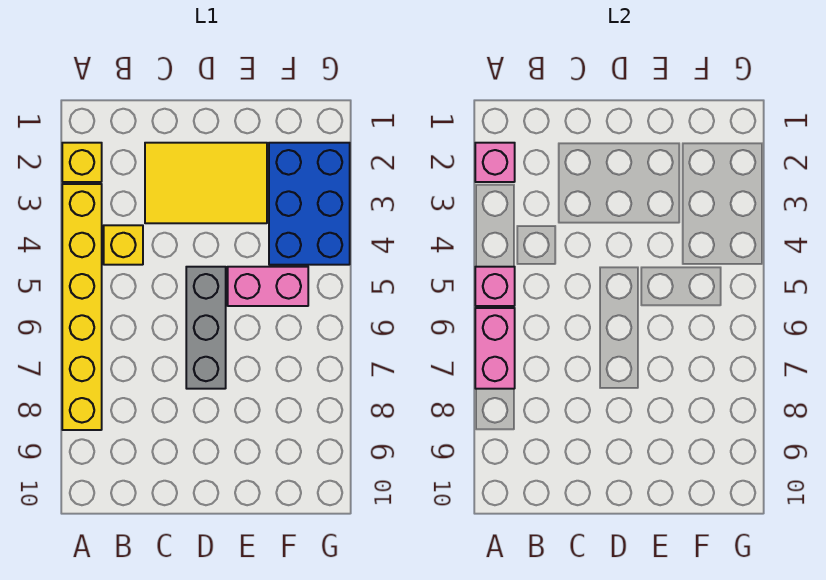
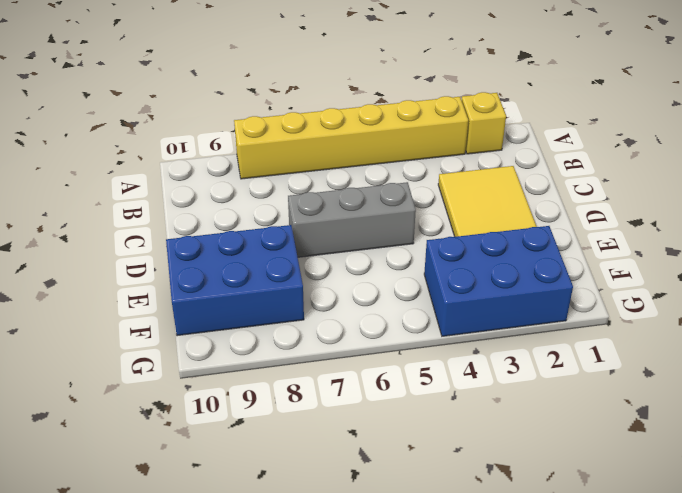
blue brick E8:F10 level 1 -> none
none -> yellow brick B4 level 1
none -> pink brick E5:F5 level 1

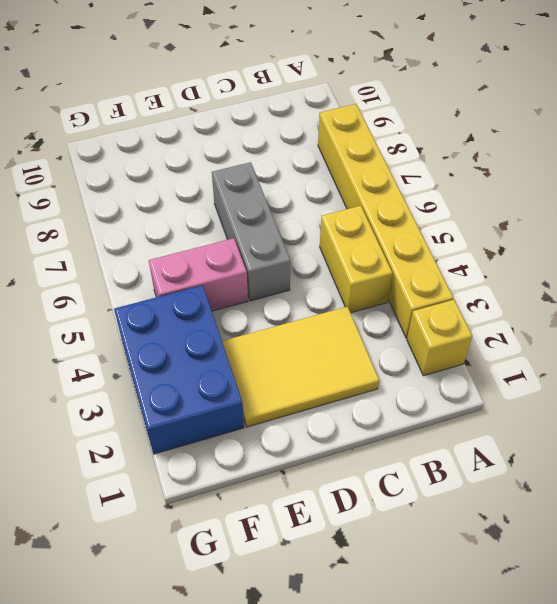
yellow brick B4:B5 level 1 -> yellow brick B4 level 1
none -> pink brick A2 level 2
none -> pink brick A5 level 2

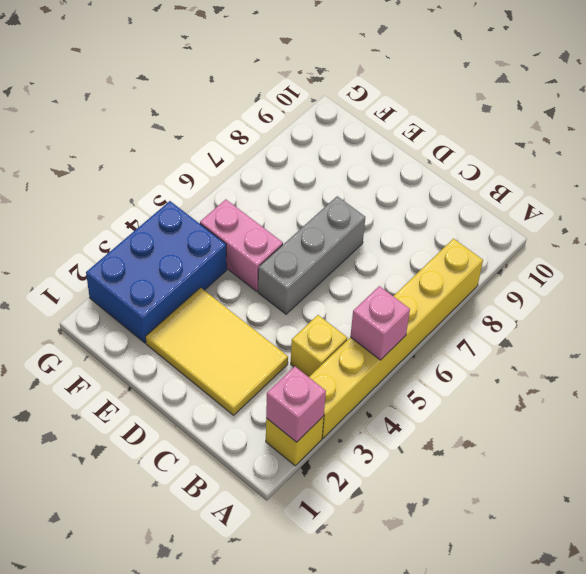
none -> pink brick A6:A7 level 2

